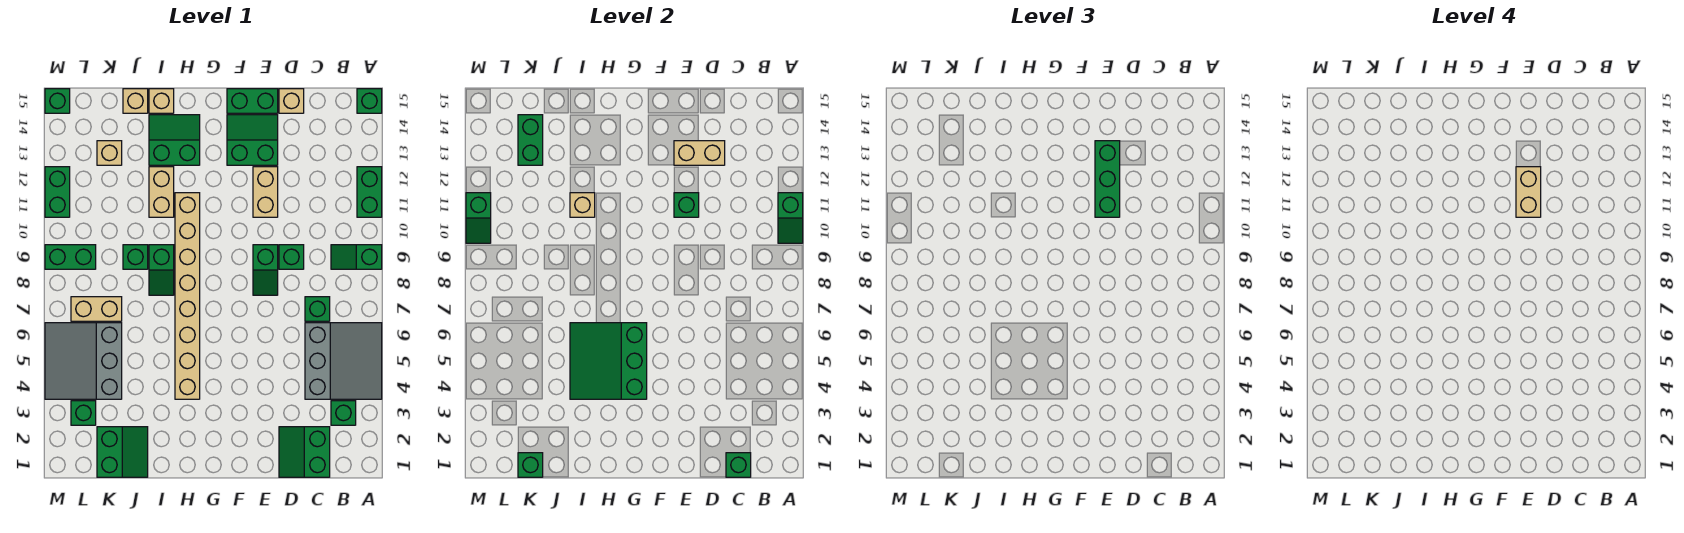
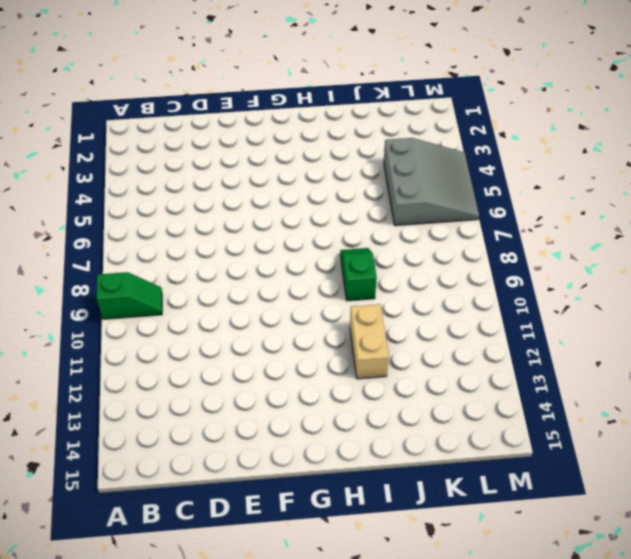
none -> grey slope A4:C6 level 1 top C
none -> green brick A11:A12 level 1
none -> green brick A15 level 1
none -> green brick B3 level 1

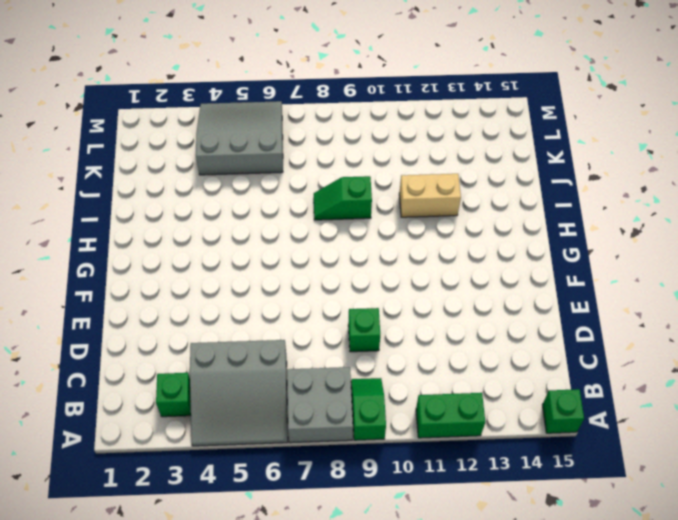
grey brick A7:B8 level 1 -> none
none -> green slope C1:D2 level 1 top C
none -> green brick C7 level 1
none -> tan brick D15 level 1
none -> green slope E8:E9 level 1 top 9

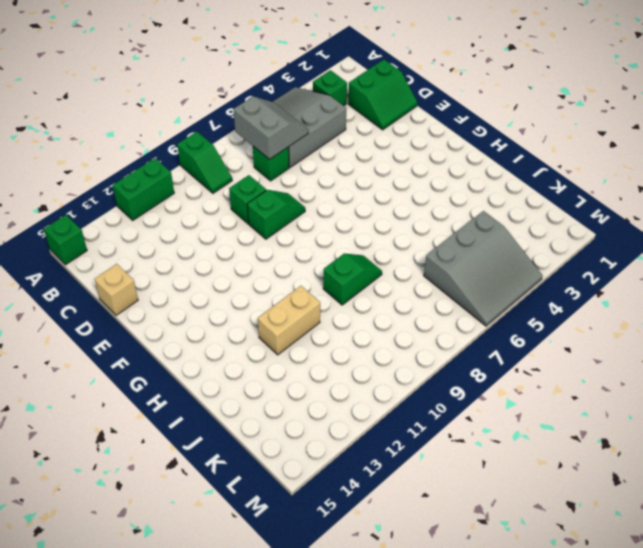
grey slope B6:C7 level 2 top 7 -> none
none -> tan brick E11:E12 level 1
none -> green slope E13:F14 level 1 top 13
none -> green brick E15:F15 level 1
none -> tan brick H4:H11 level 1

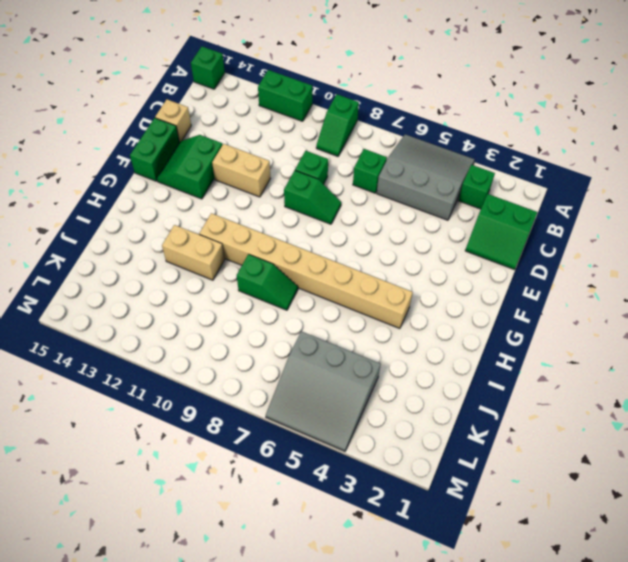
none -> green slope H13:I14 level 1 top 13
none -> tan brick I15 level 1
none -> green slope J1:K2 level 1 top K
none -> green brick J9 level 1

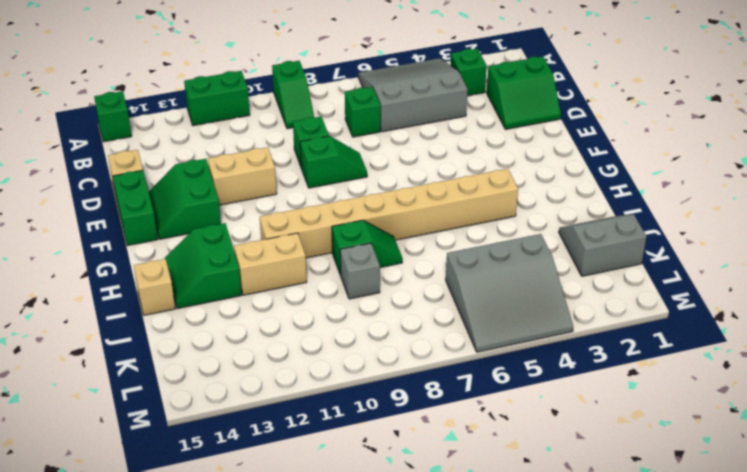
grey slope J1:K2 level 1 top K -> green slope J1:K2 level 1 top K
grey brick J9 level 1 -> green brick J9 level 1
none -> tan brick J15 level 1
none -> tan brick K7:L7 level 1
none -> tan brick K13 level 1
none -> green brick L3 level 1

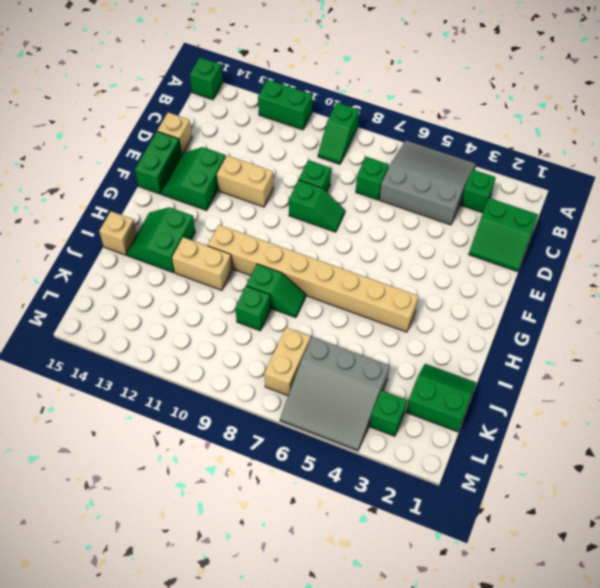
none -> tan brick J15 level 1
none -> tan brick K13 level 1
none -> green brick L9:M9 level 1
none -> green brick M11:M12 level 1

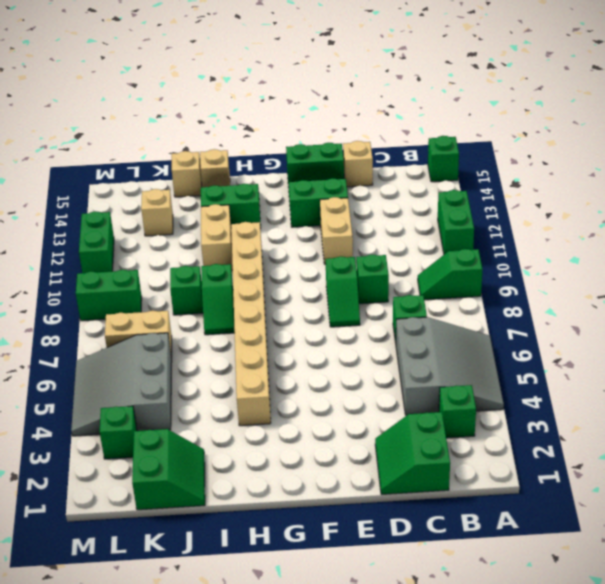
none -> green brick M15 level 1
none -> green slope A10:A11 level 2 top 11
none -> green brick C1 level 2
none -> tan brick D13:E13 level 2

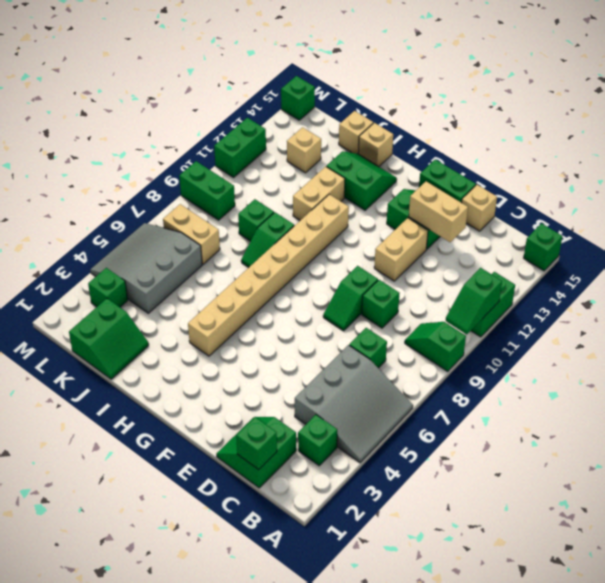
none -> green brick E11 level 2
none -> green slope G4:I6 level 2 top G
none -> tan brick I11 level 2
none -> green brick K1 level 2

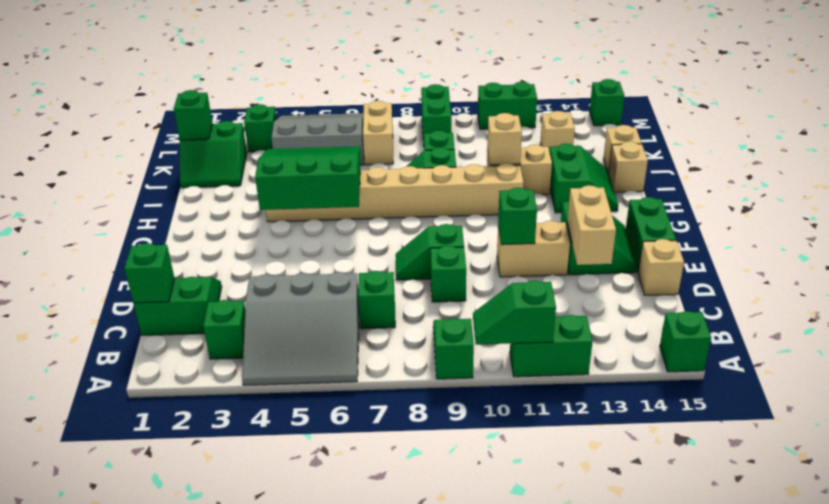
none -> green brick K13:K14 level 2
none -> green slope M10:M11 level 2 top 11
none -> green brick E11:E13 level 3
none -> tan brick E11:E12 level 4

